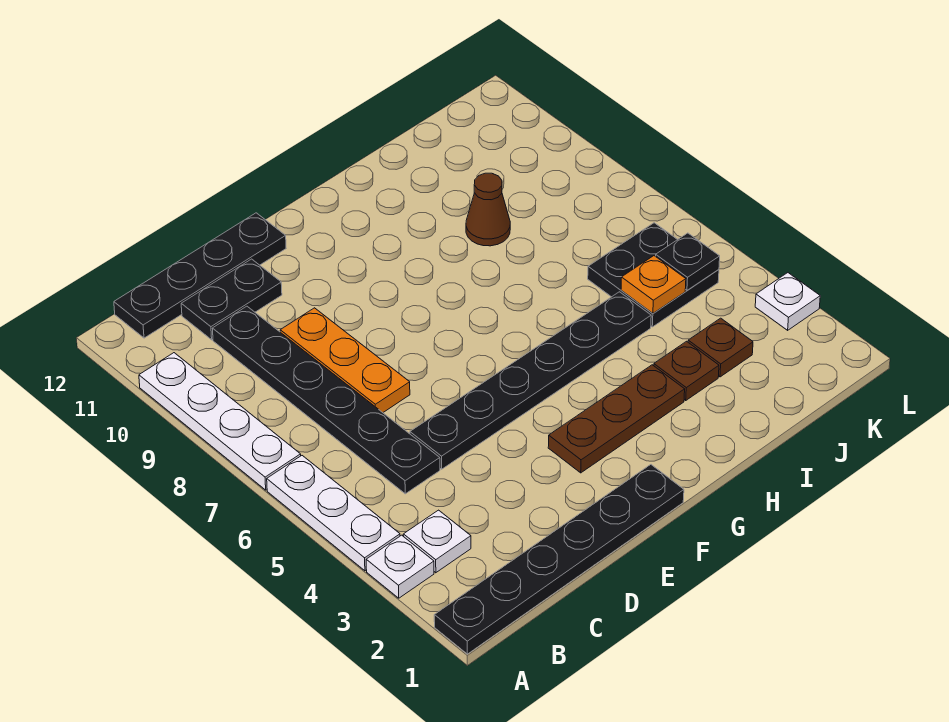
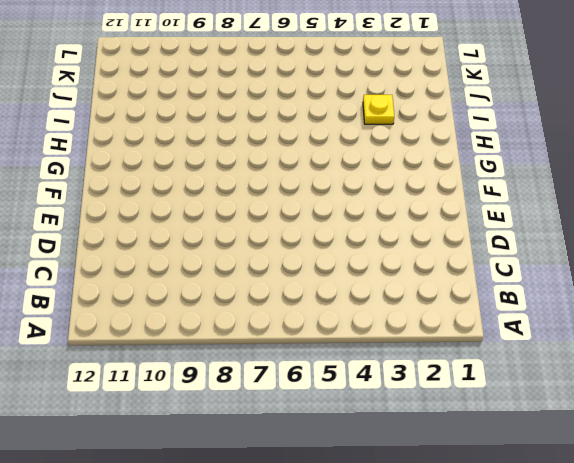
yellow plate I3 level 1 -> brown plate I3 level 1
none -> black plate A1:F1 level 1
none -> white plate A3 level 1
none -> white plate A4:A6 level 1

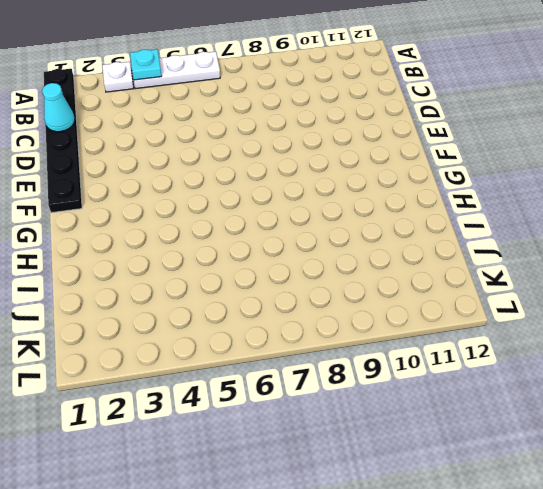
cyan plate A4 level 2 -> none
cyan cone C1 level 2 -> none
none -> white plate A7:A10 level 1
none -> white plate B3 level 1
none -> black plate B12:E12 level 1

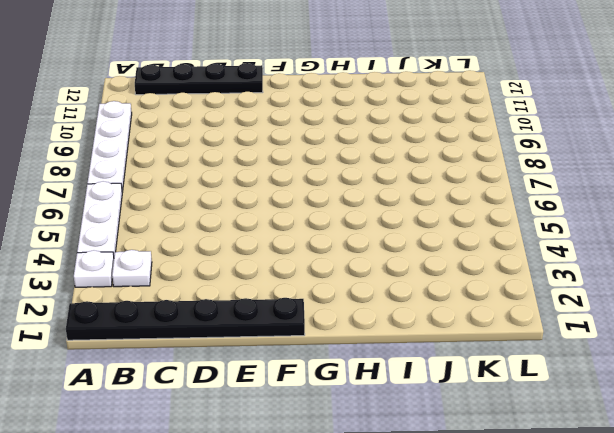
none -> black plate C5:C10 level 1
none -> black plate C11:D11 level 1
none -> black plate D5:I5 level 1

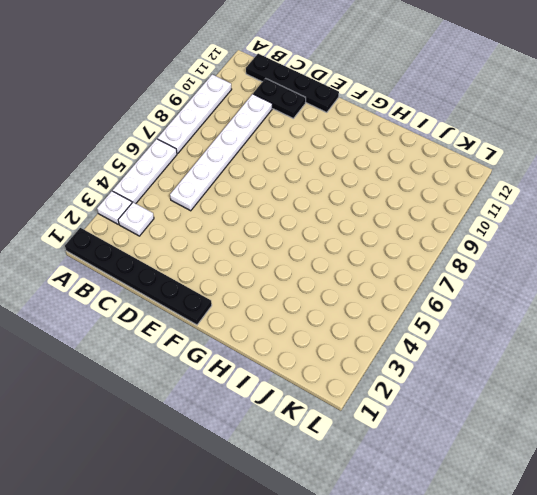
white plate C5:C10 level 1 -> black plate C5:C10 level 1
none -> black plate D5:I5 level 1
none -> orange plate D7:D9 level 1
none -> brown plate F3:H3 level 1

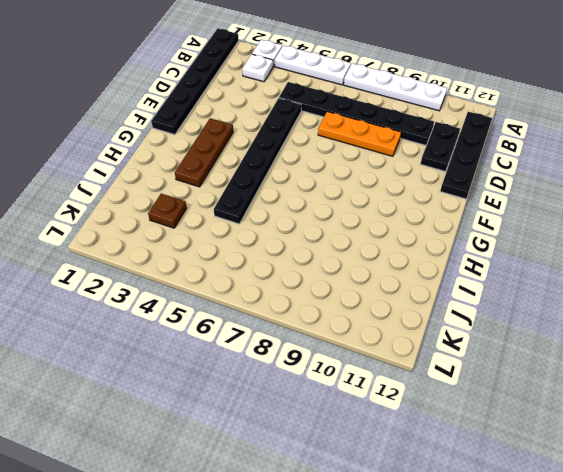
none -> brown plate I3 level 1
none -> brown cone I9 level 1
none -> black plate J5:K6 level 1

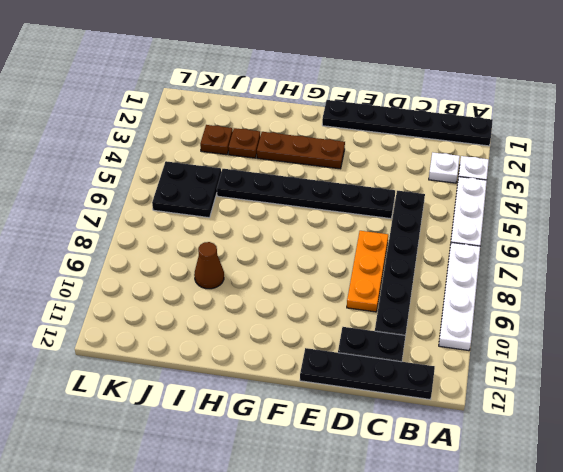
none -> white plate L3 level 1
none -> orange plate J5 level 2
none -> black plate K5 level 2

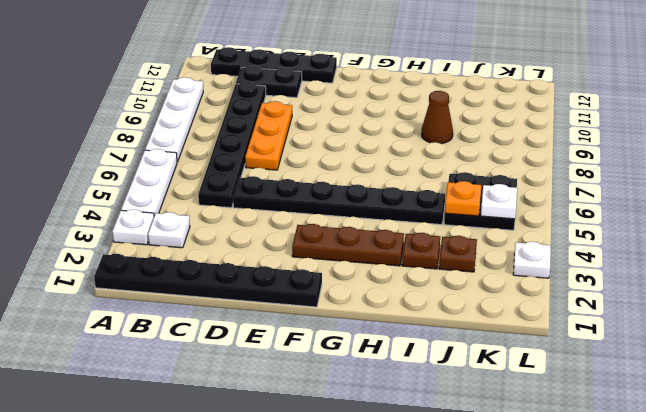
white plate K5 level 2 -> black plate K5 level 2

